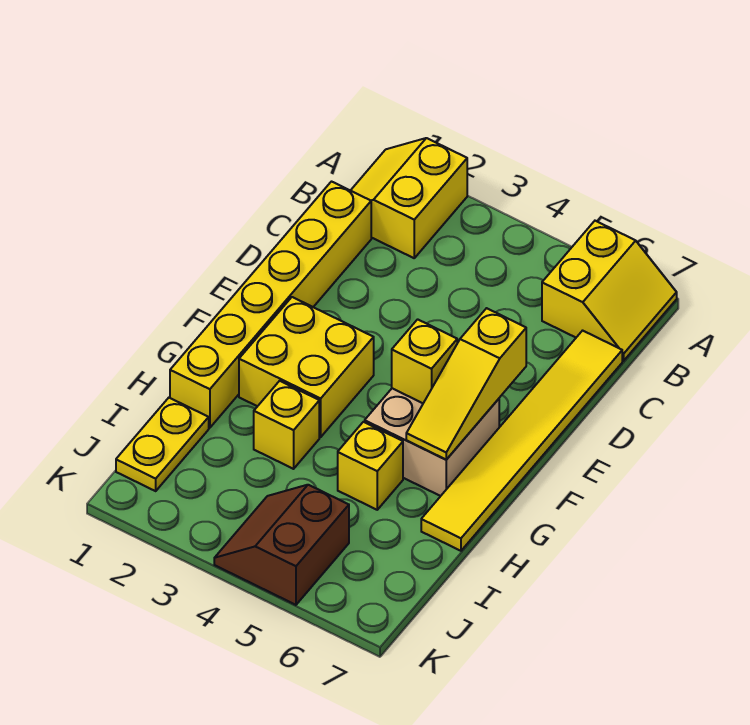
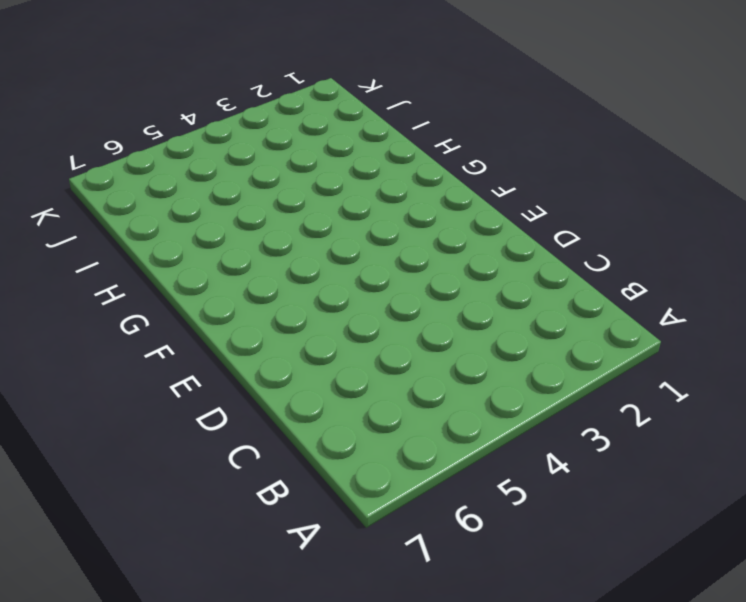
none -> yellow slope A1:B2 level 1 top 2
none -> yellow slope A6:B7 level 1 top 6
none -> yellow brick C1:H1 level 1

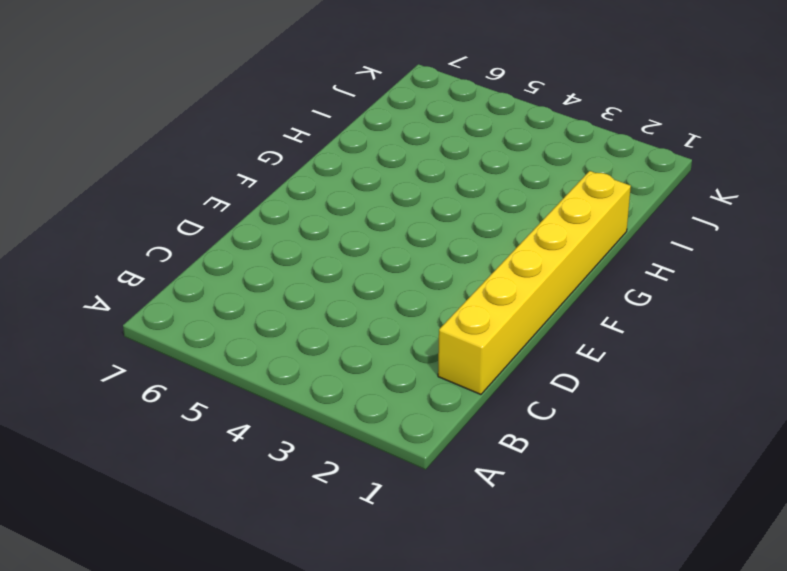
none -> yellow slope A1:B2 level 1 top 2
none -> yellow slope A6:B7 level 1 top 6
none -> yellow tile C7:H7 level 1

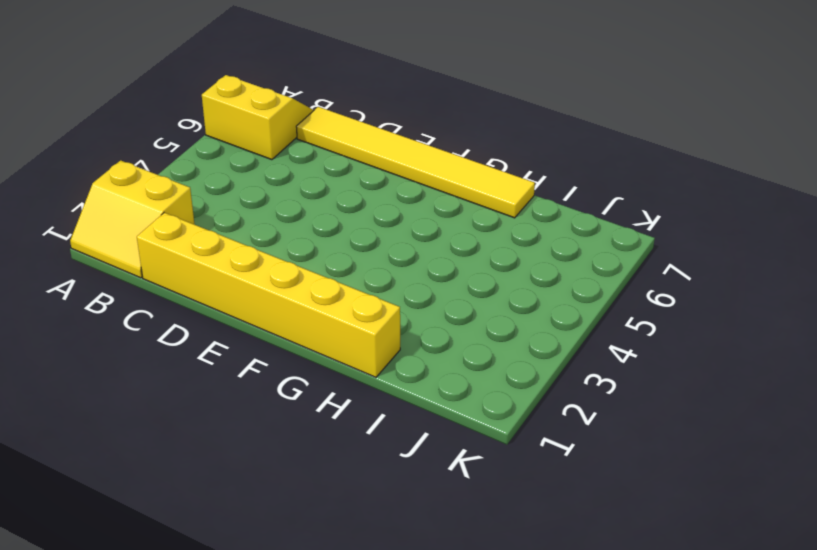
none -> yellow brick F2:G3 level 1
none -> tan brick F5:G6 level 1
none -> yellow brick H3 level 1

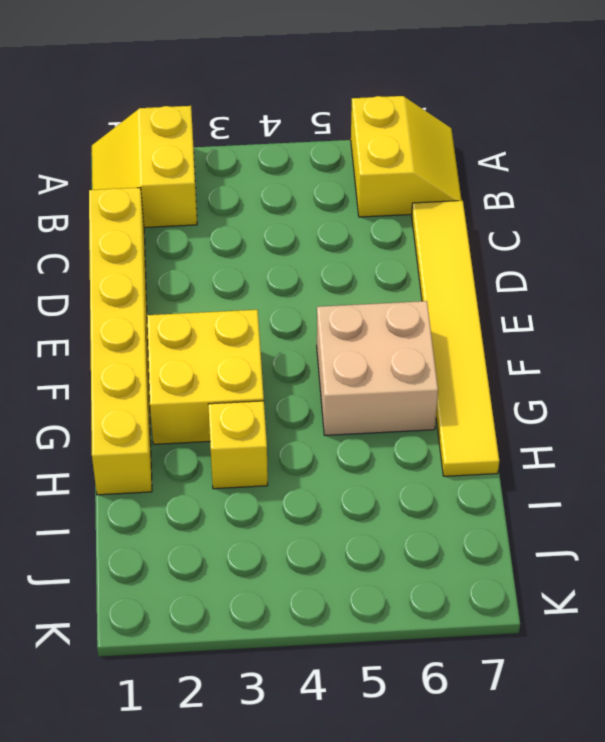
none -> yellow brick H5 level 1
none -> yellow plate I1:J1 level 1
none -> brown slope J4:K5 level 1 top 5

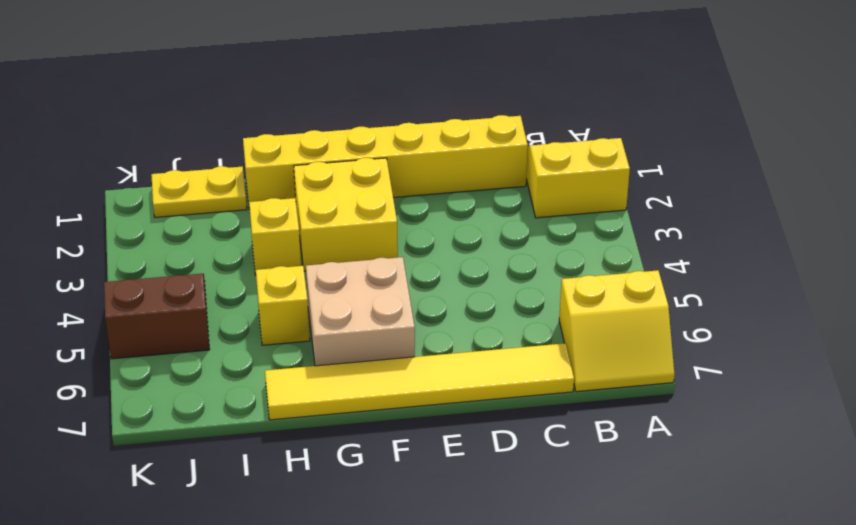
none -> yellow slope E6:G6 level 2 top E
none -> yellow brick F5 level 2

